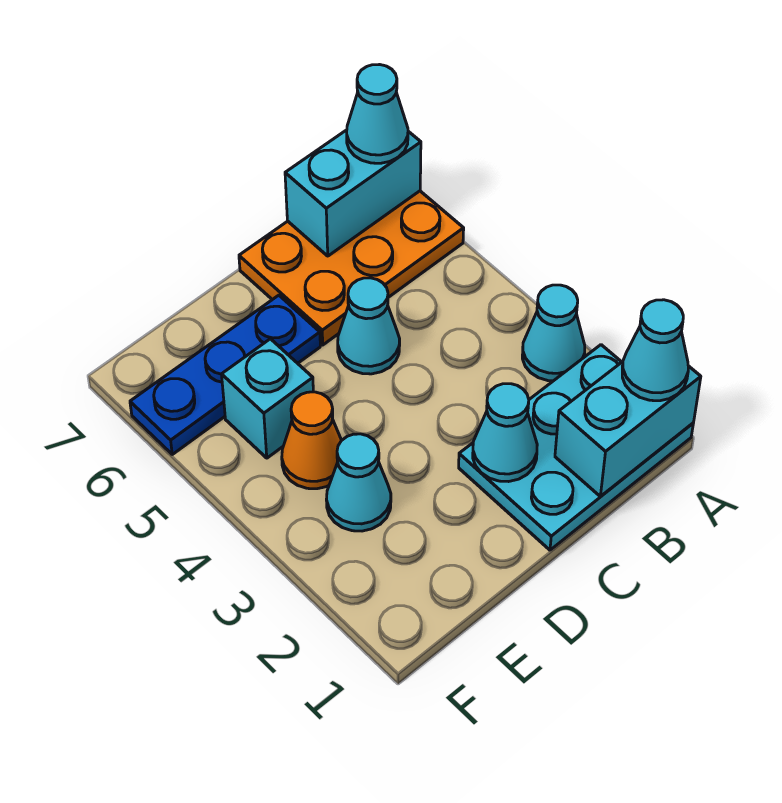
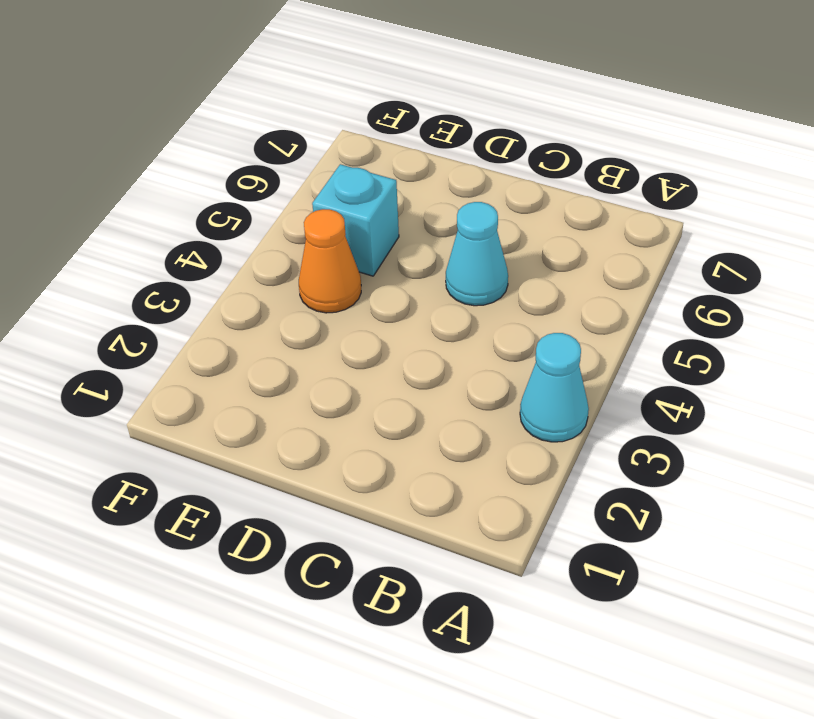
none -> cyan plate A1:C2 level 1
none -> orange plate A6:C7 level 1
none -> blue plate D6:F6 level 1

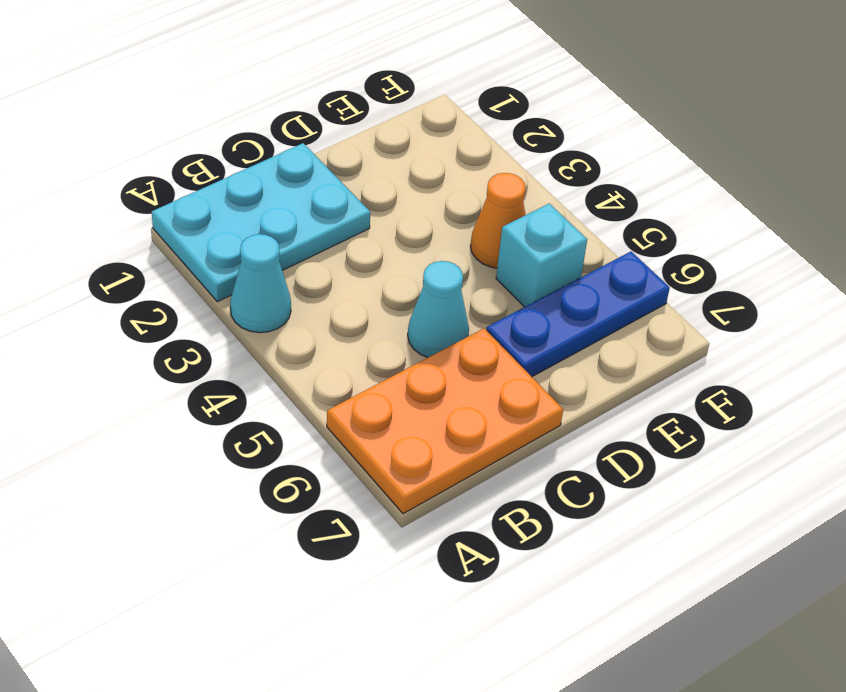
none -> cyan cone E3 level 1
none -> cyan brick A1:B1 level 2
none -> cyan brick A7:B7 level 2

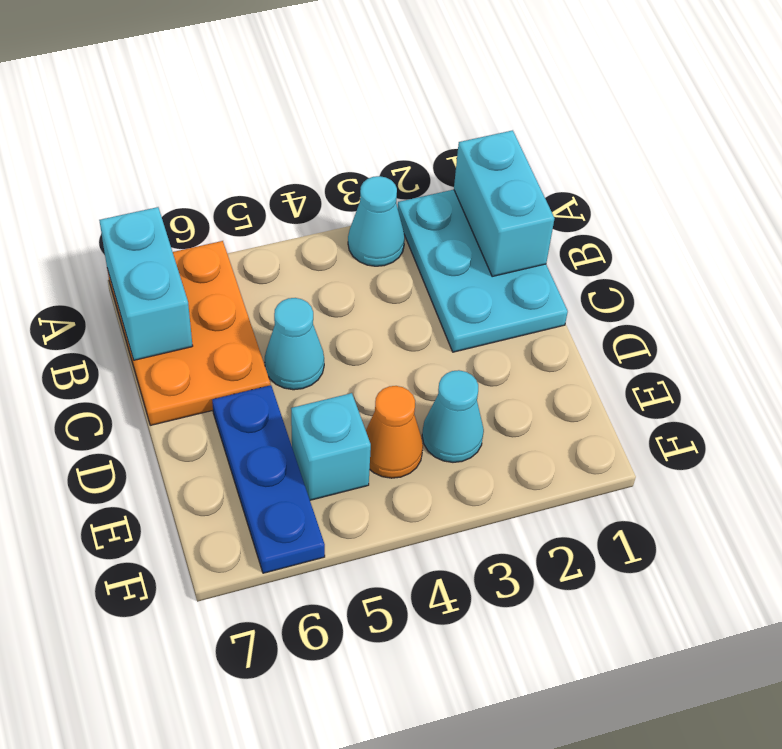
none -> cyan cone C2 level 2
none -> cyan cone A1 level 3
none -> cyan cone A7 level 3

